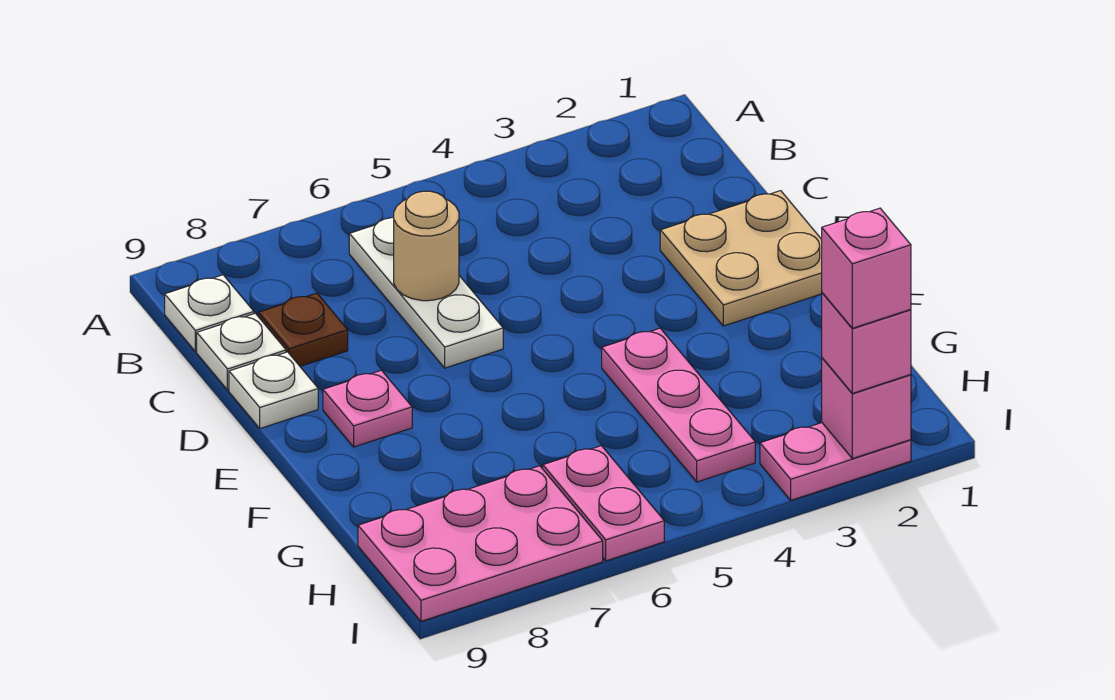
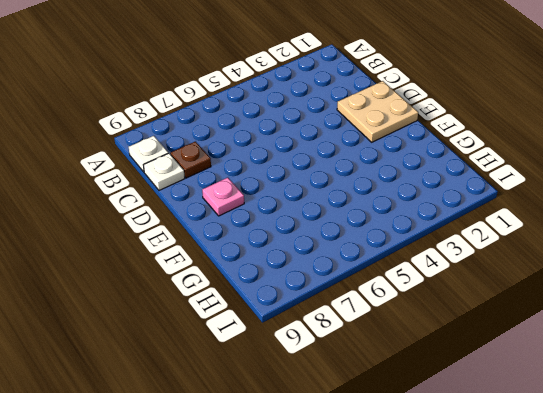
none -> white plate B6:D6 level 1
none -> white plate D9 level 1
none -> pink plate F4:H4 level 1

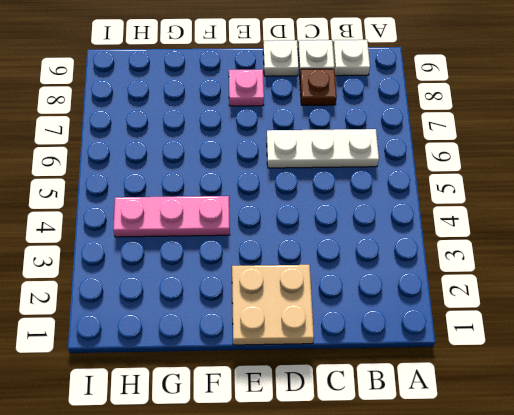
none -> pink plate H6:I6 level 1
none -> pink plate H7:I9 level 1
none -> pink plate I2:I3 level 1

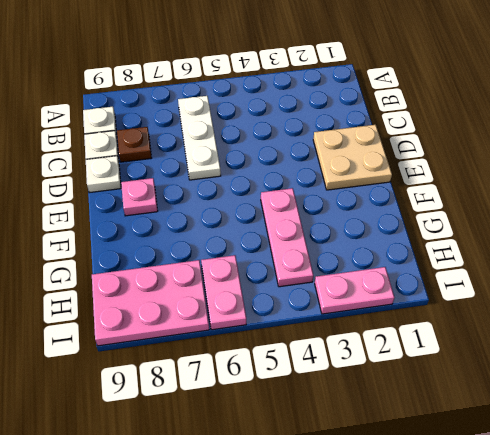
none -> tan round brick C6 level 2
none -> pink brick I2 level 2
none -> pink brick I2 level 3

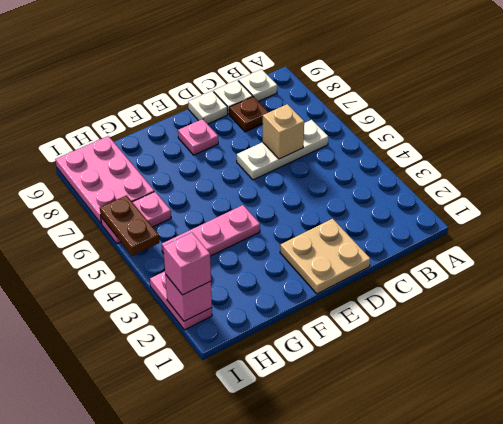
tan brick C6 level 2 -> tan round brick C6 level 2
brown plate I5:I6 level 2 -> none
none -> pink brick I2 level 4

